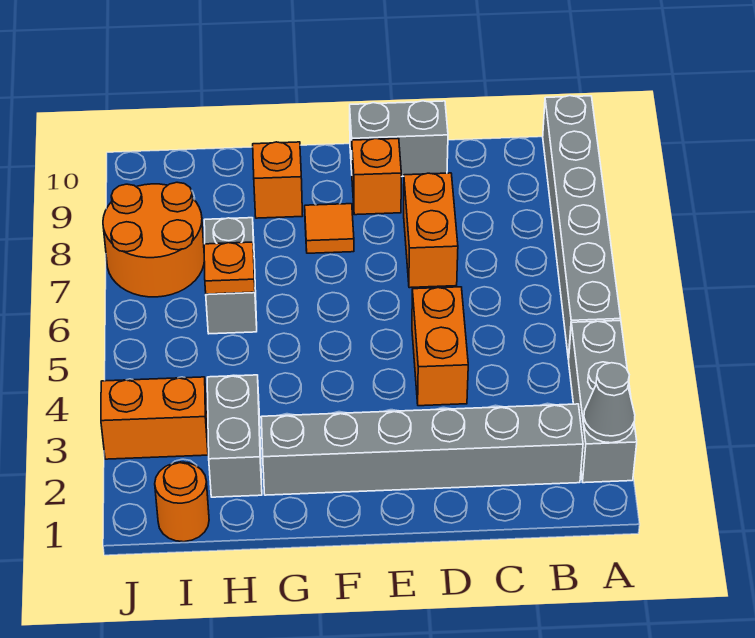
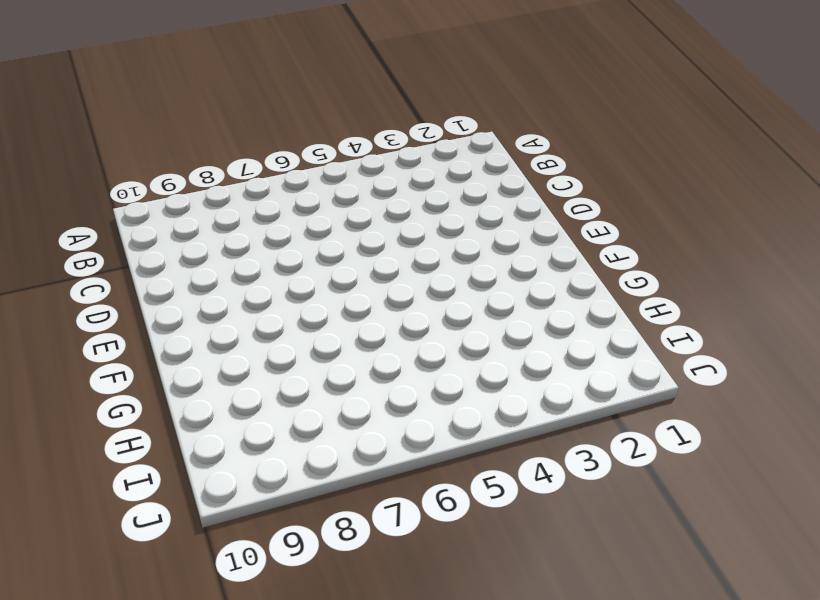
none -> grey brick A2:A4 level 1
none -> grey brick A5:A10 level 1
none -> grey brick B2:G2 level 1

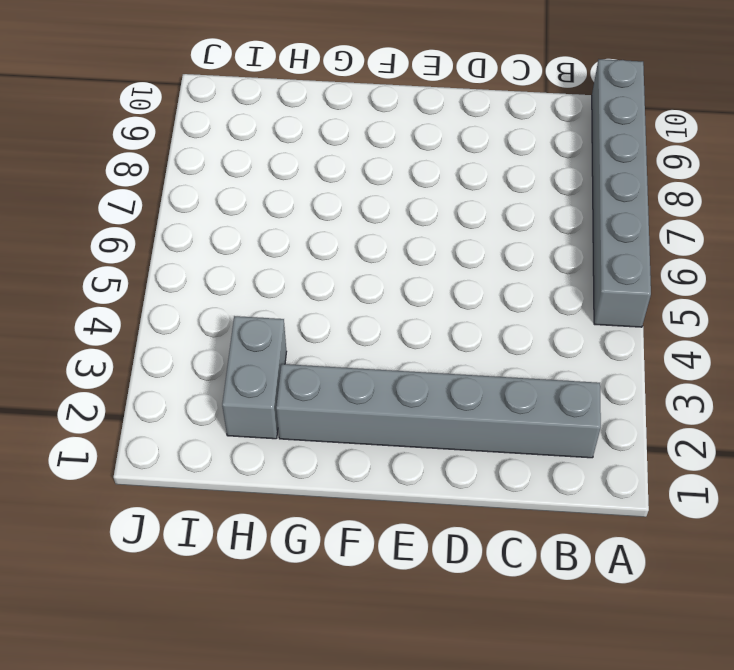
none -> grey brick A2:A4 level 1
none -> orange brick D4:D5 level 1
none -> orange brick D7:D8 level 1

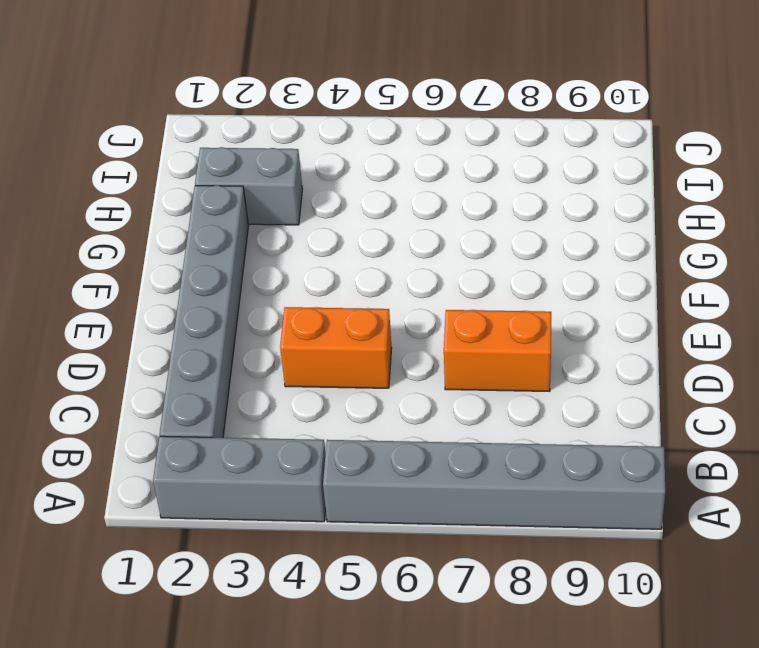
none -> grey brick D10:E10 level 1
none -> orange brick E9 level 1
none -> orange tile F8 level 1

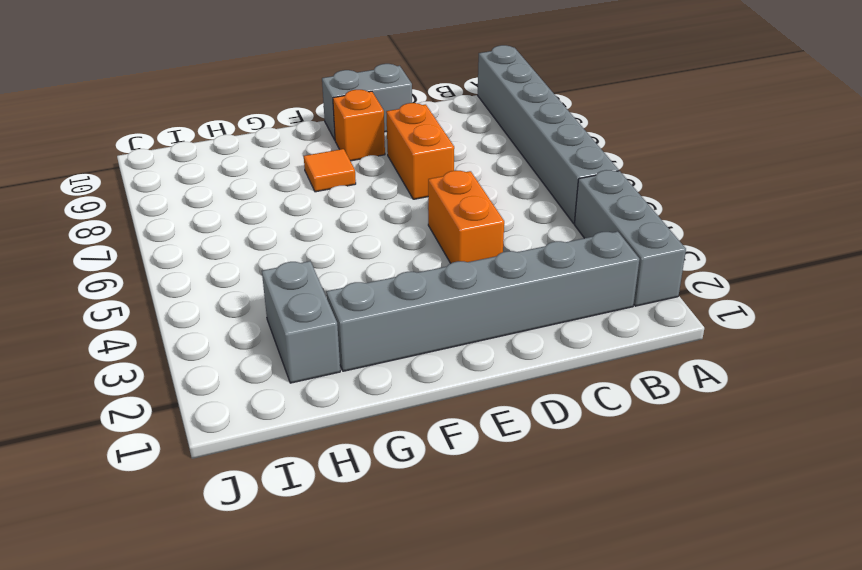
none -> orange brick G9 level 1
none -> grey brick H6:H7 level 1
none -> orange round brick I1 level 1

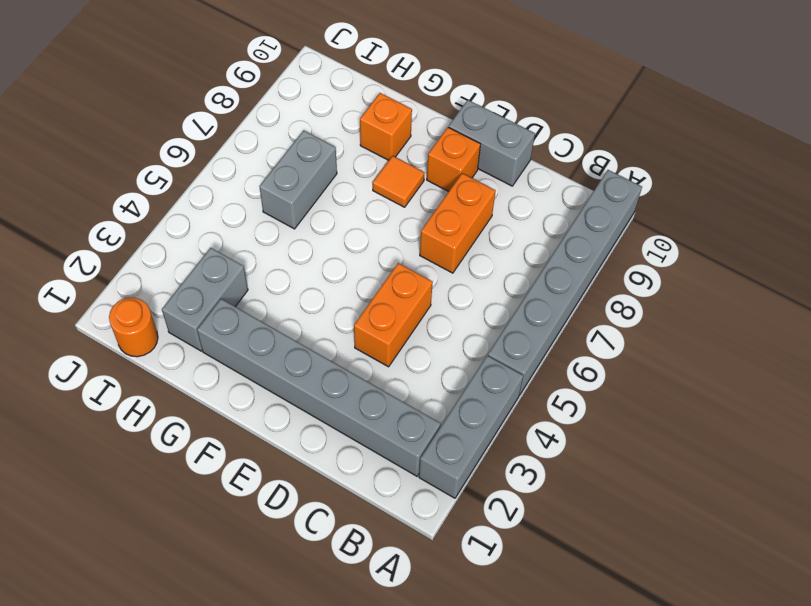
none -> orange brick I3:J3 level 1
none -> orange round brick I7:J8 level 1
none -> grey cone A2 level 2

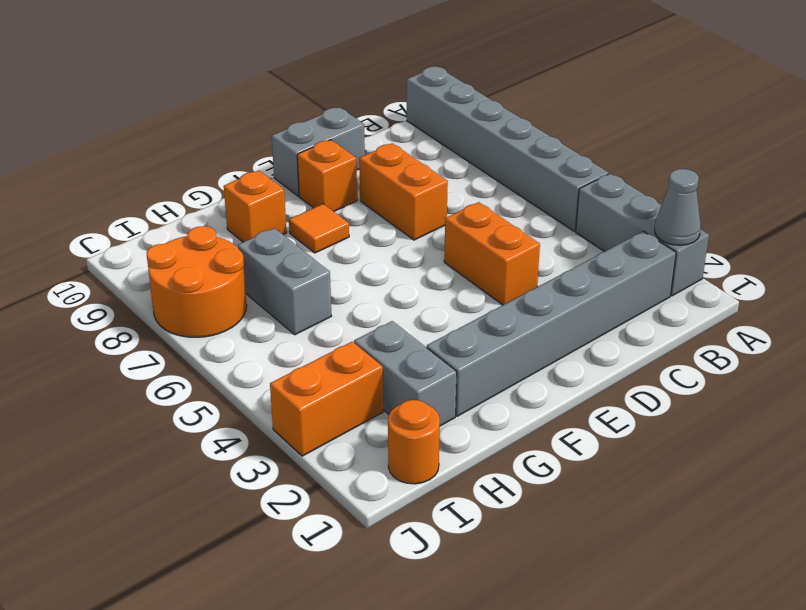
none -> orange plate H6 level 2

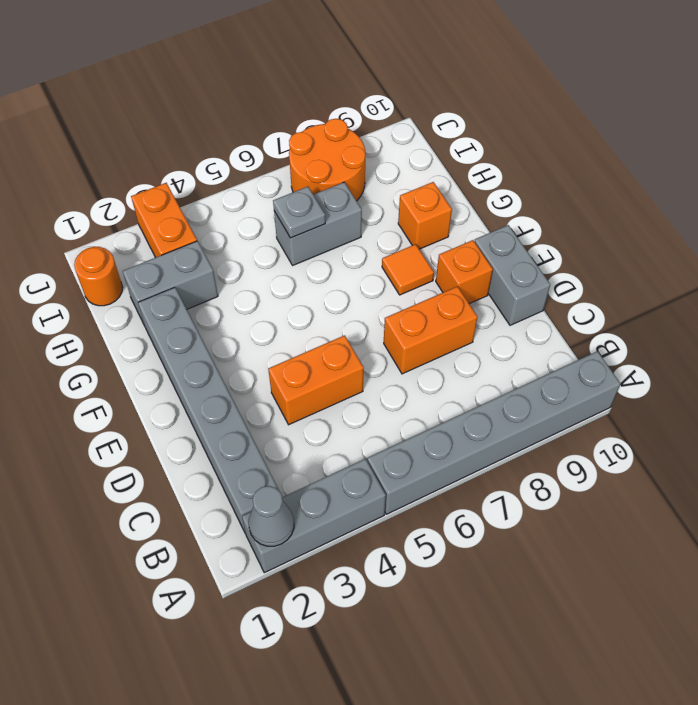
grey plate H6 level 2 -> orange plate H6 level 2

